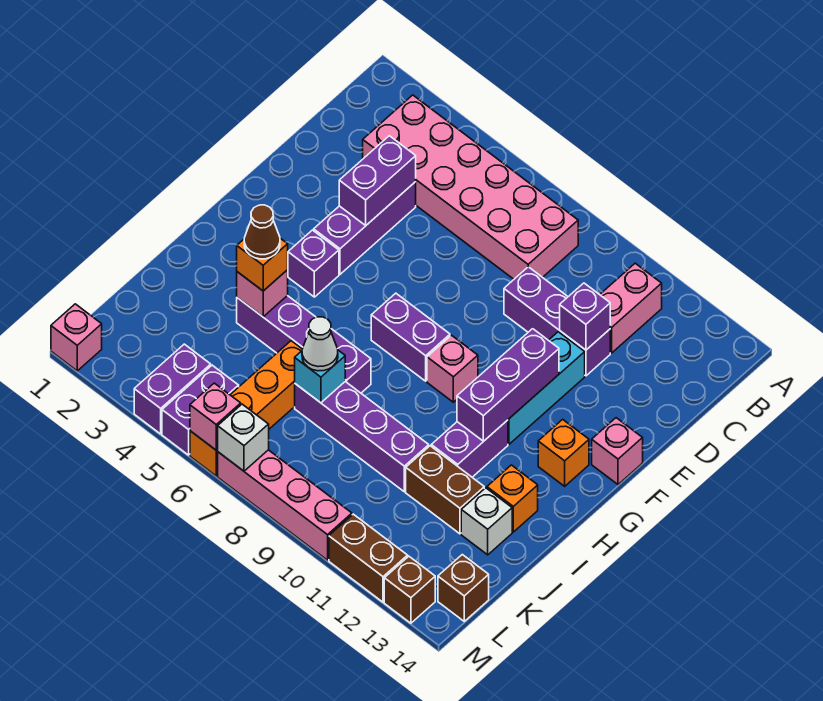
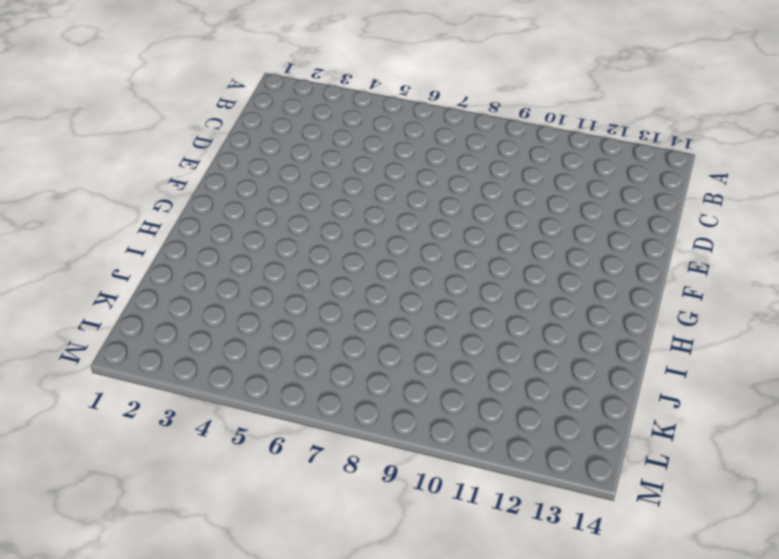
none -> pink brick B3:C8 level 1
none -> pink brick B11:C11 level 1
none -> purple brick D4:F4 level 1
none -> purple brick D9:D11 level 1

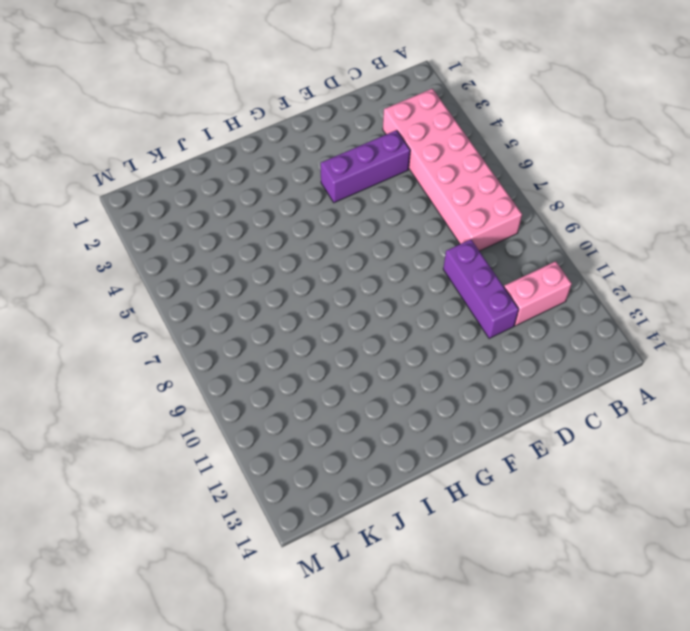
none -> cyan brick E11:G11 level 1
none -> pink brick F14 level 1
none -> purple brick G4 level 1
none -> purple brick G7:G8 level 1

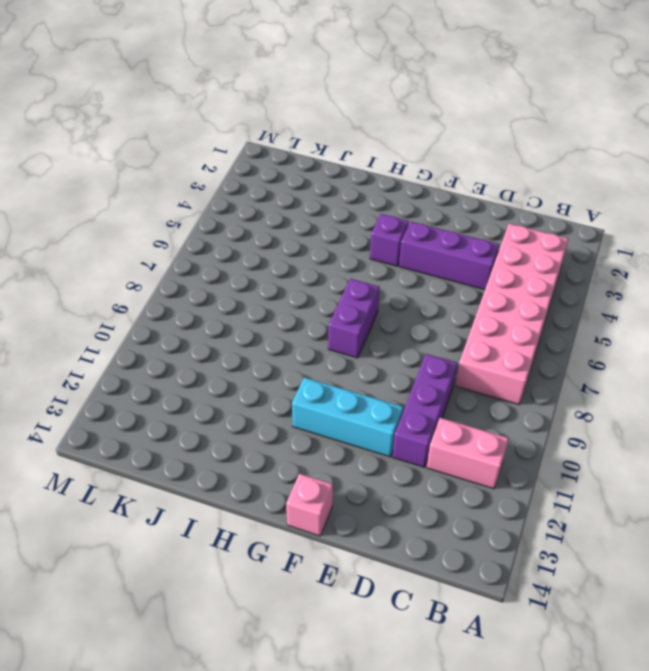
none -> pink brick G9 level 1
none -> orange brick G13 level 1
none -> purple brick H11:I11 level 1
none -> purple brick I4:I7 level 1

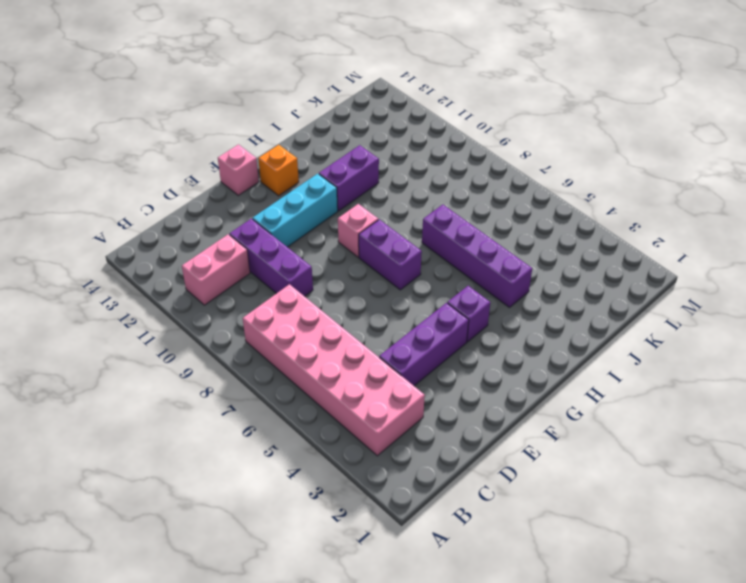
none -> orange brick I13 level 1
none -> orange brick J6:M6 level 1
none -> purple brick J7:J10 level 1
none -> brown brick J11:J12 level 1

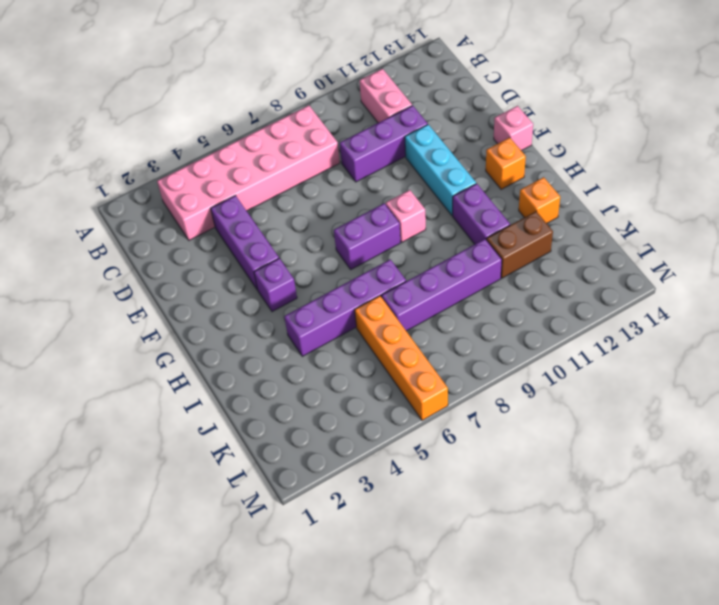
none -> white brick J13 level 1
none -> purple brick L4:M4 level 1
none -> purple brick L5:M5 level 1
none -> brown brick L14 level 1

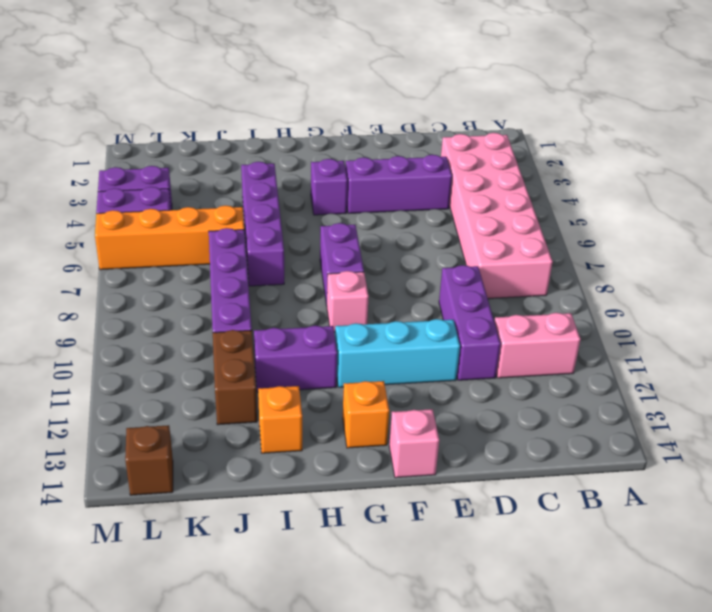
none -> white brick J13 level 1
none -> pink brick M1 level 1
none -> pink brick M7:M10 level 1
none -> brown brick M11:M12 level 1

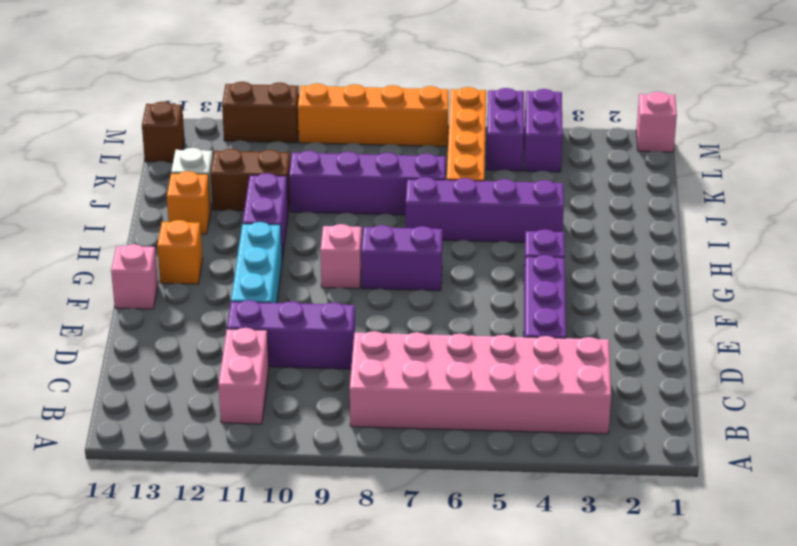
orange brick M7:M10 level 1 -> pink brick M7:M10 level 1
none -> brown brick M13 level 1
none -> purple brick D4:E4 level 2
none -> purple brick D11 level 2
none -> purple brick F11:H11 level 2

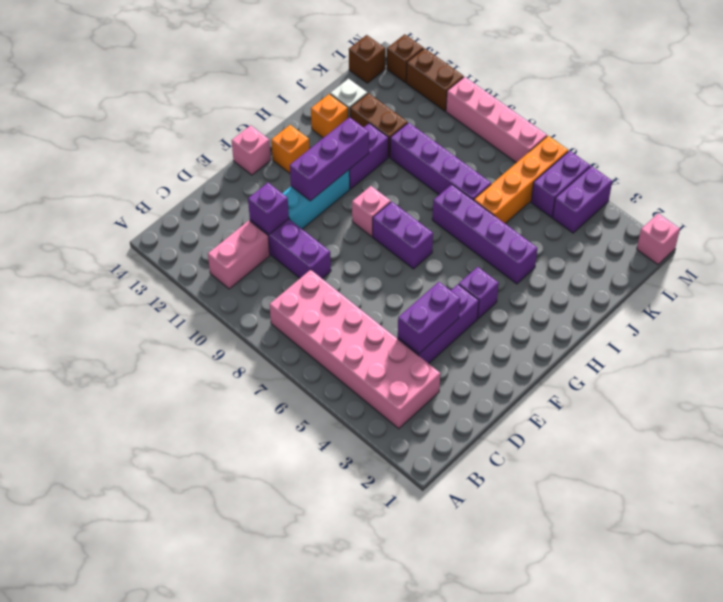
none -> pink brick I4 level 2
none -> cyan brick J7 level 2
none -> pink brick M6 level 2
none -> white brick M7 level 2

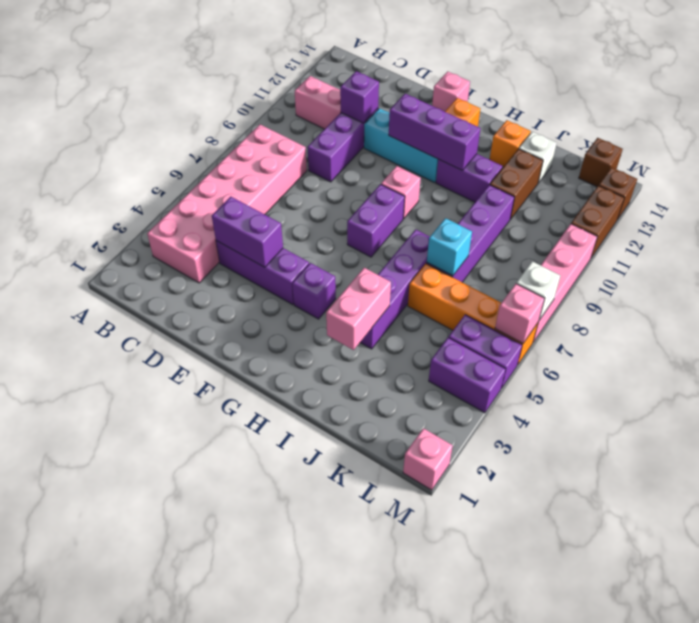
pink brick I3:I4 level 2 -> pink brick I4 level 2
none -> orange brick I4 level 3
none -> white cone J7 level 3
none -> brown cone I4 level 4

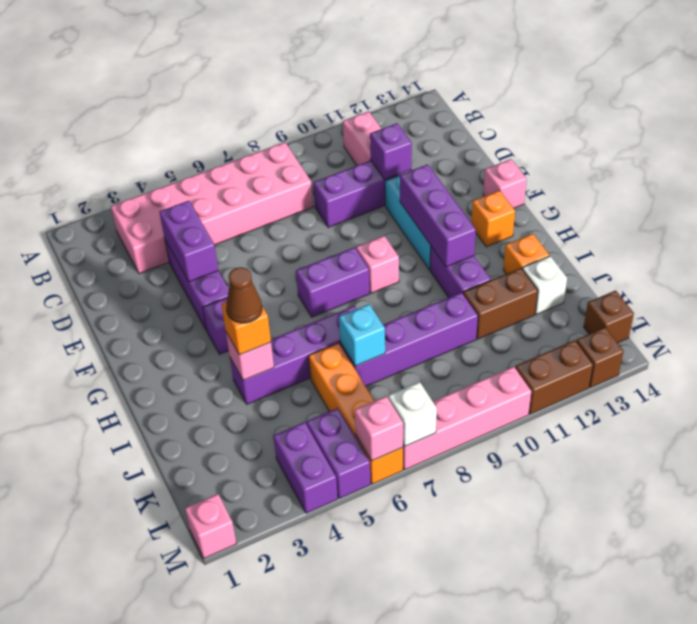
none -> white cone J7 level 3

